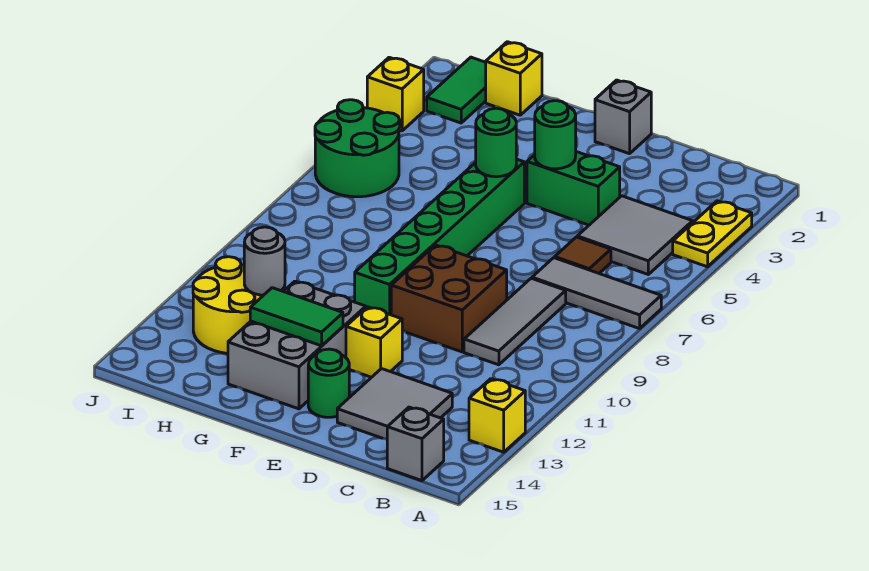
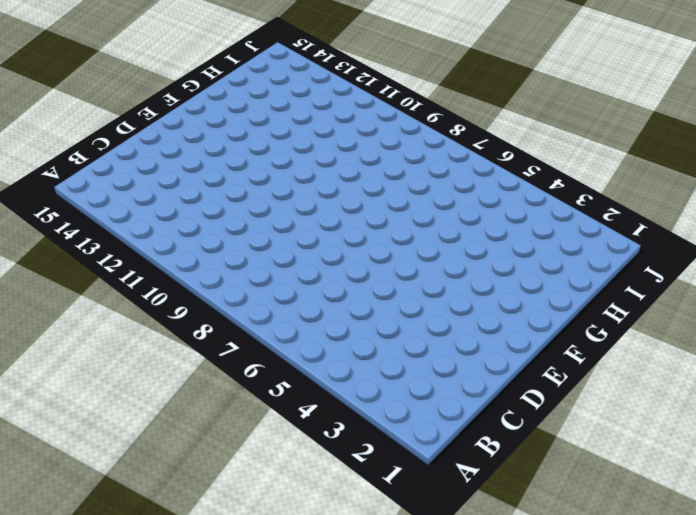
none -> yellow plate A3:A4 level 1
none -> grey tile A7:C7 level 1
none -> yellow brick A13 level 1

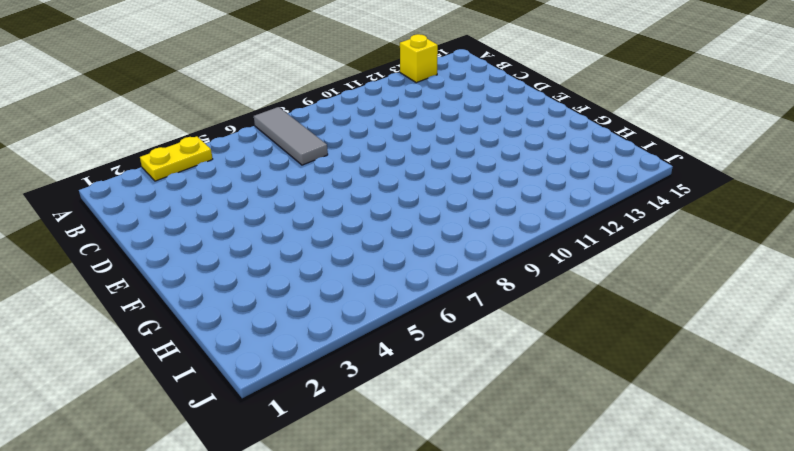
none -> grey tile B4:C5 level 1
none -> grey brick B15 level 1
none -> brown tile C6 level 1

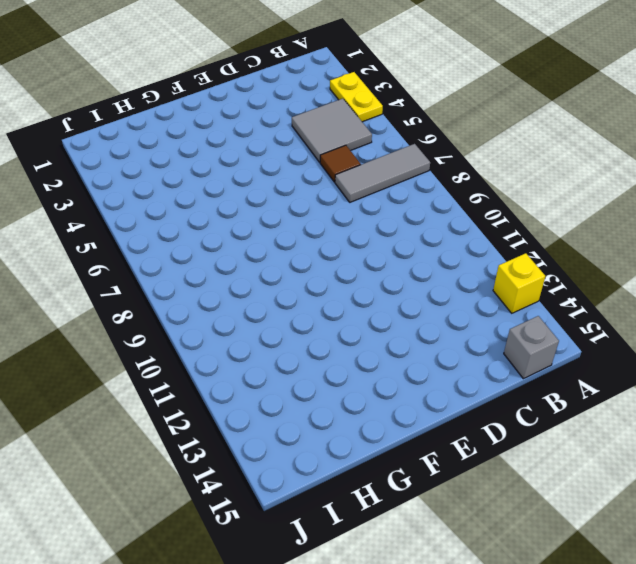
none -> grey tile C8:C10 level 1
none -> grey tile C13:D14 level 1
none -> green brick D4:E4 level 1

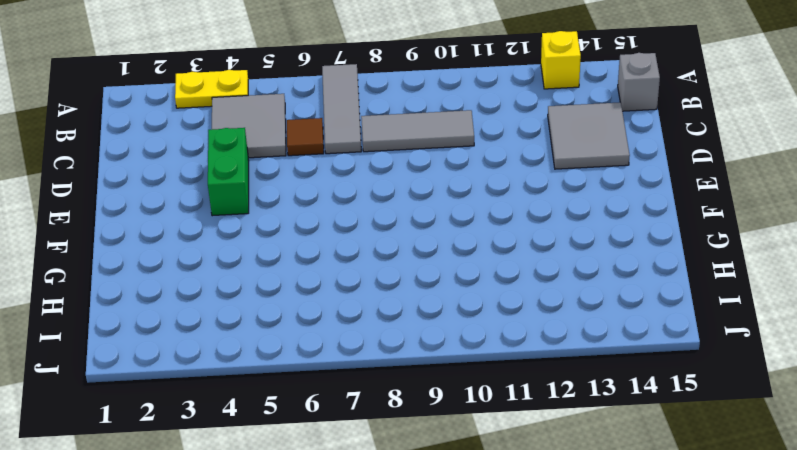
none -> brown brick D9:E10 level 1
none -> grey brick E1 level 1
none -> yellow brick E12 level 1

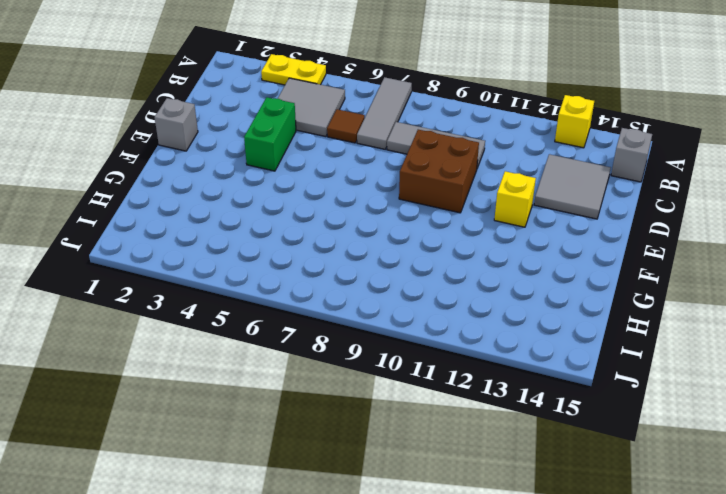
none -> green round brick E14 level 1
none -> green brick F5:F10 level 1
none -> grey brick F12:G14 level 1

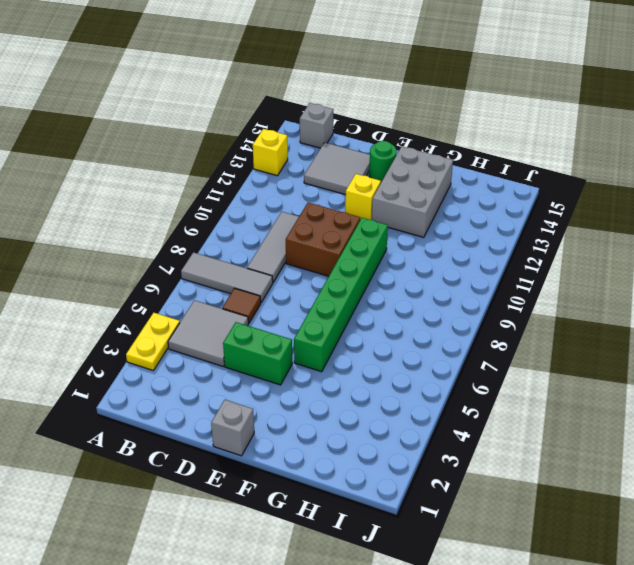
none -> yellow brick H1 level 1
none -> yellow round brick H12:I13 level 1
none -> green tile I1:I2 level 1

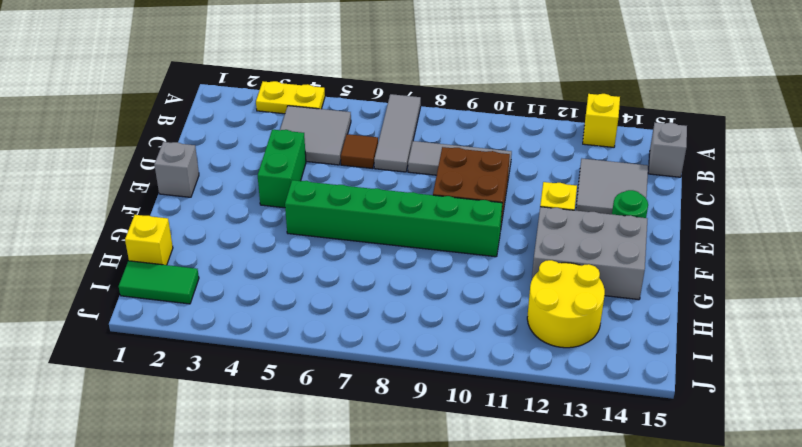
none -> green round brick I5:J6 level 1
none -> yellow brick J3 level 1
none -> green round brick E4 level 2

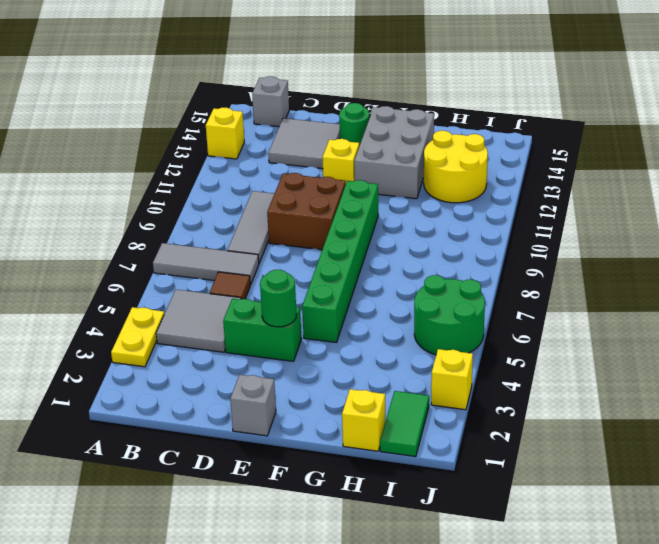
none -> green round brick F5 level 2
none -> green tile F13:G13 level 2
none -> grey round brick H12 level 2

